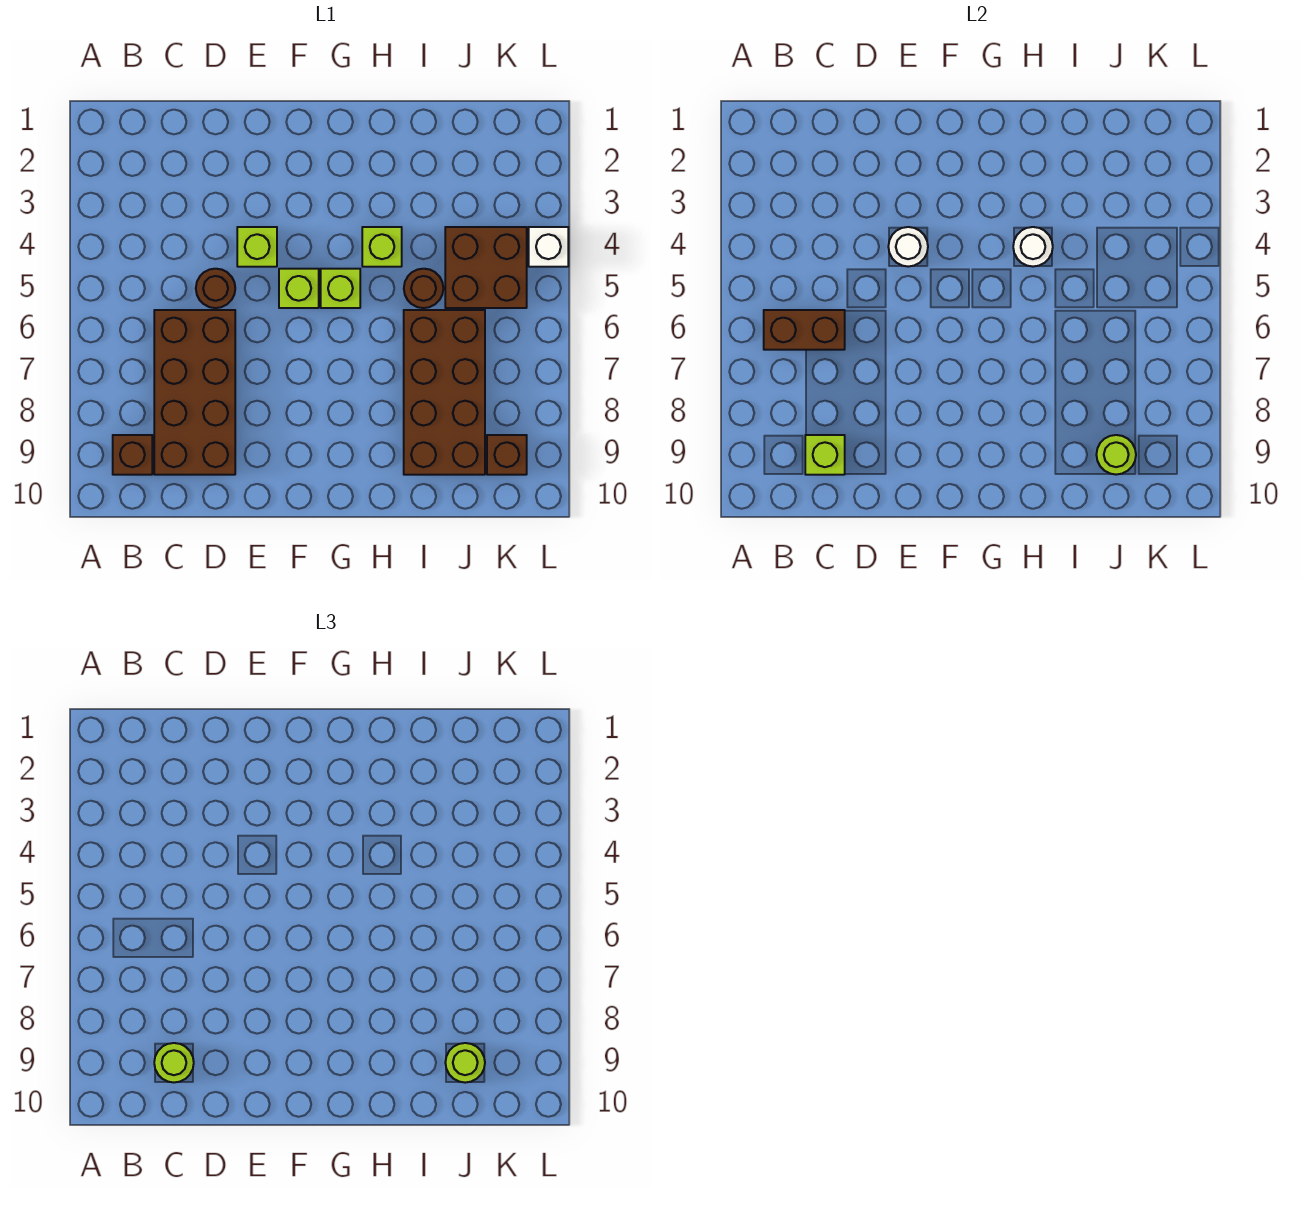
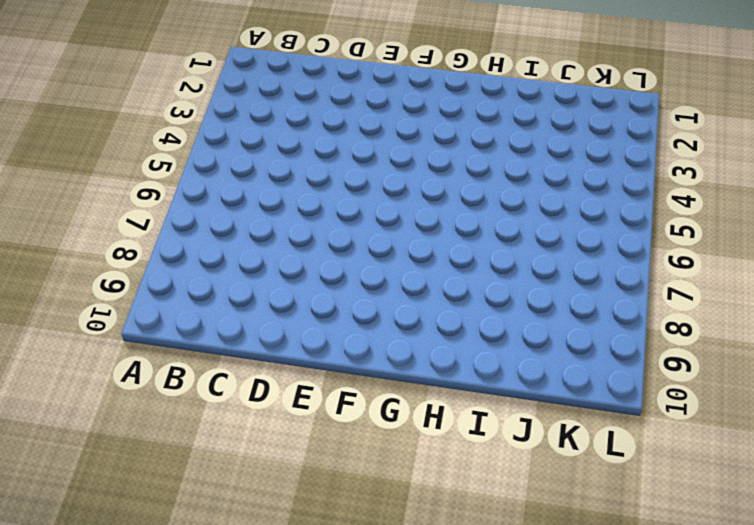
none -> brown brick B9 level 1
none -> brown brick C6:D9 level 1
none -> brown round brick D5 level 1

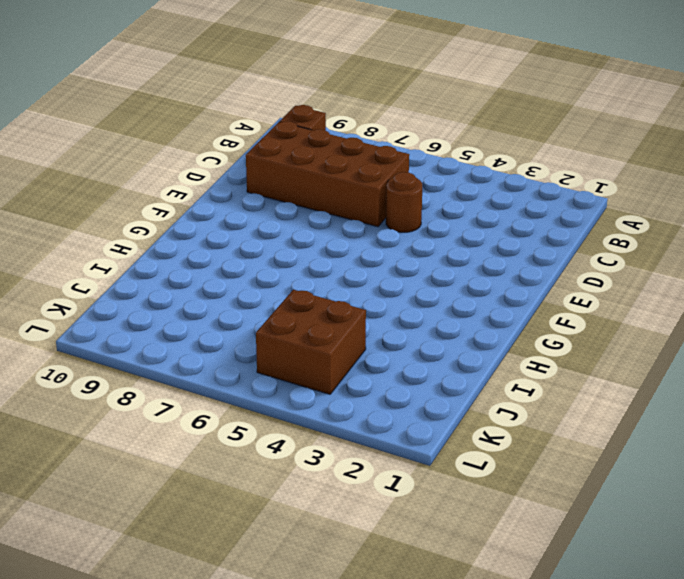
none -> lime brick E4 level 1
none -> lime brick F5 level 1
none -> lime brick G5 level 1

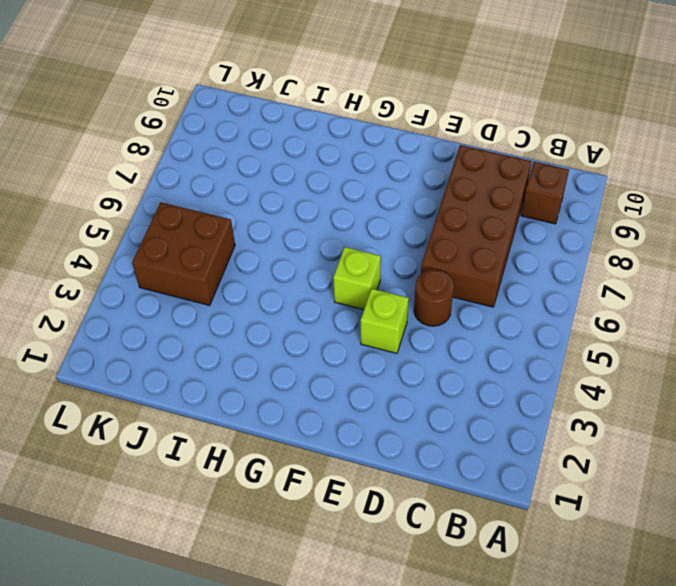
none -> lime brick G5 level 1
none -> lime brick H4 level 1
none -> brown round brick I5 level 1

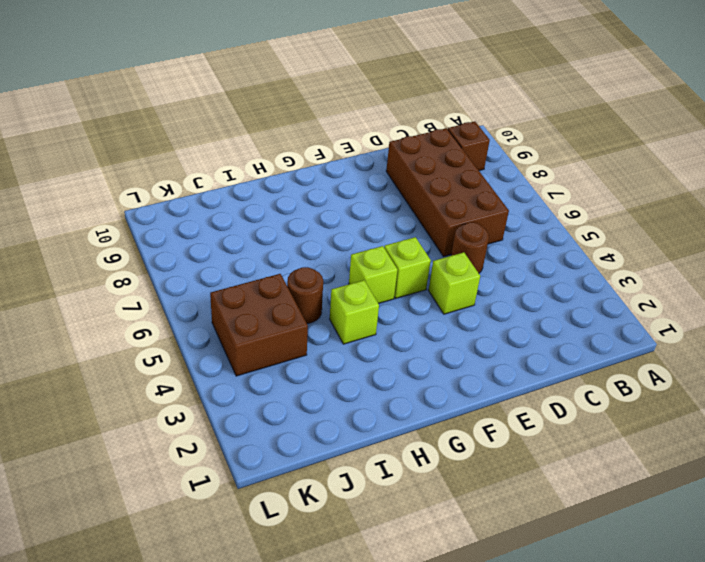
none -> brown brick I6:J9 level 1
none -> brown brick K9 level 1
none -> white brick L4 level 1

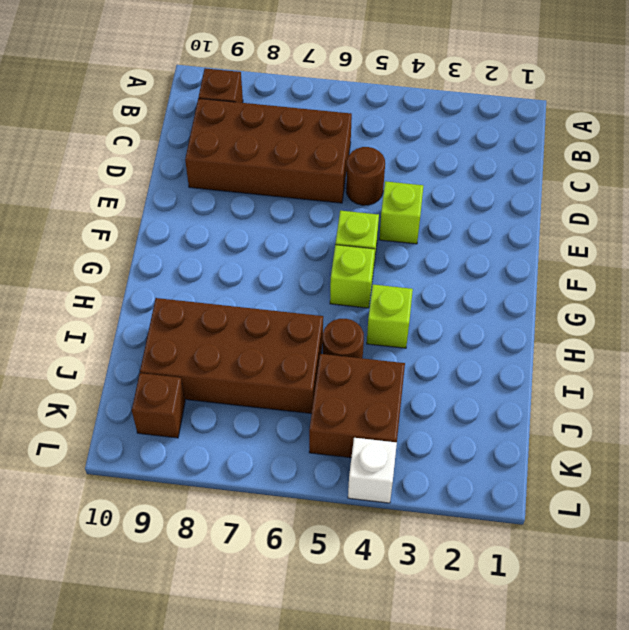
none -> brown brick B6:C6 level 2
none -> lime brick C9 level 2
none -> white round brick E4 level 2

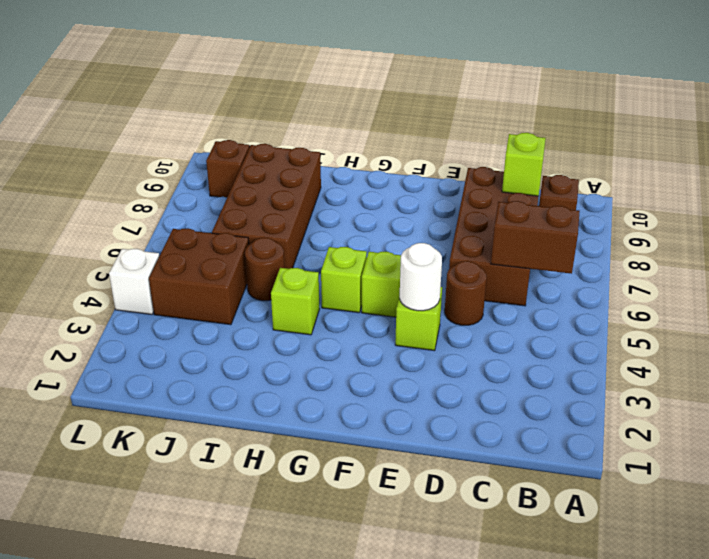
none -> white round brick H4 level 2
none -> lime round brick J9 level 2
none -> lime round brick C9 level 3

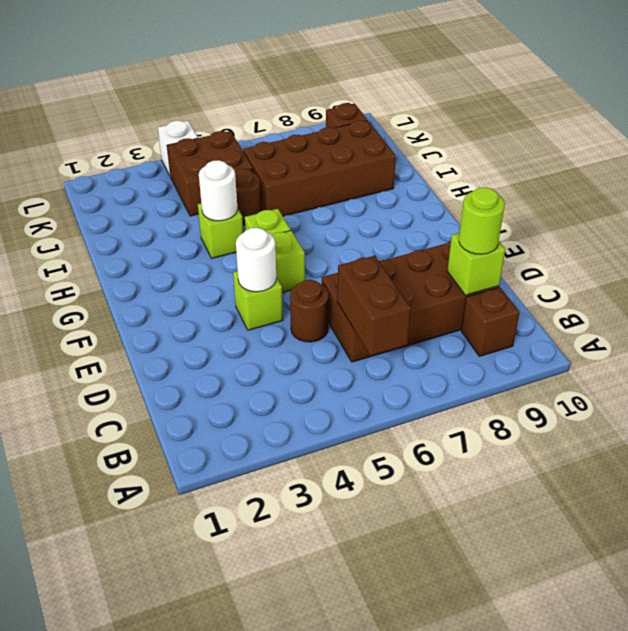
none -> lime round brick J9 level 2
none -> lime round brick J9 level 3

